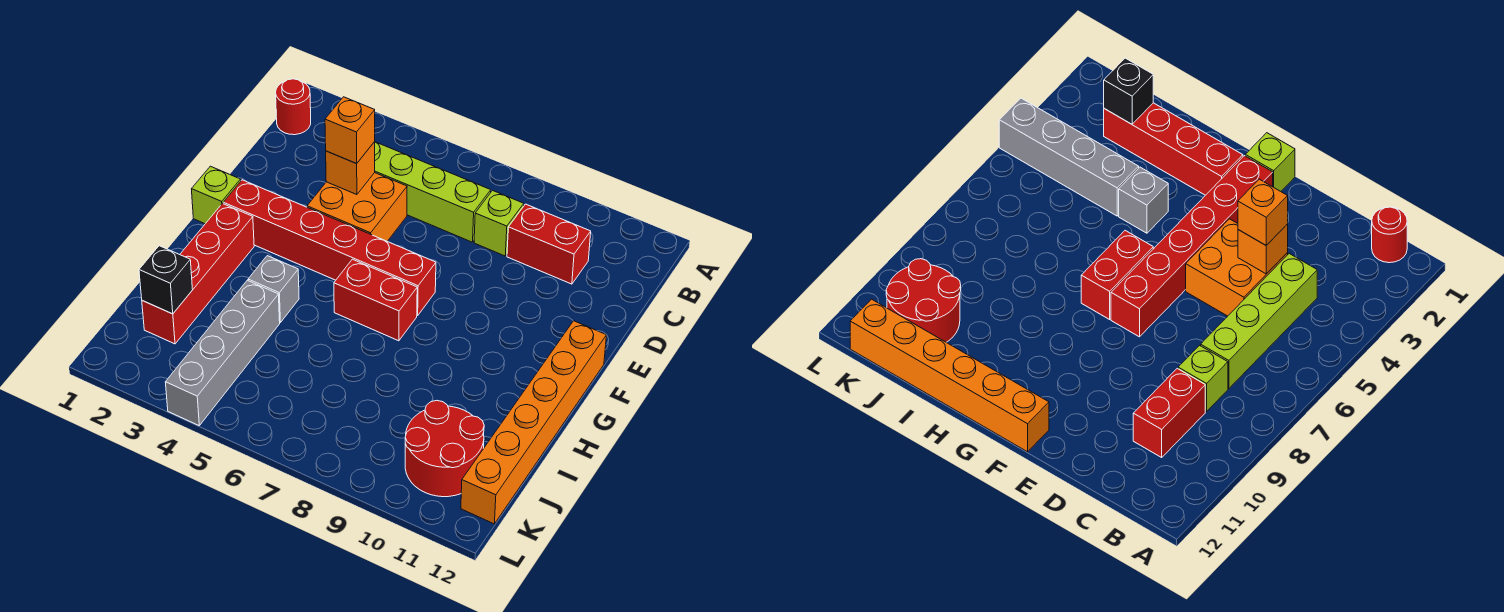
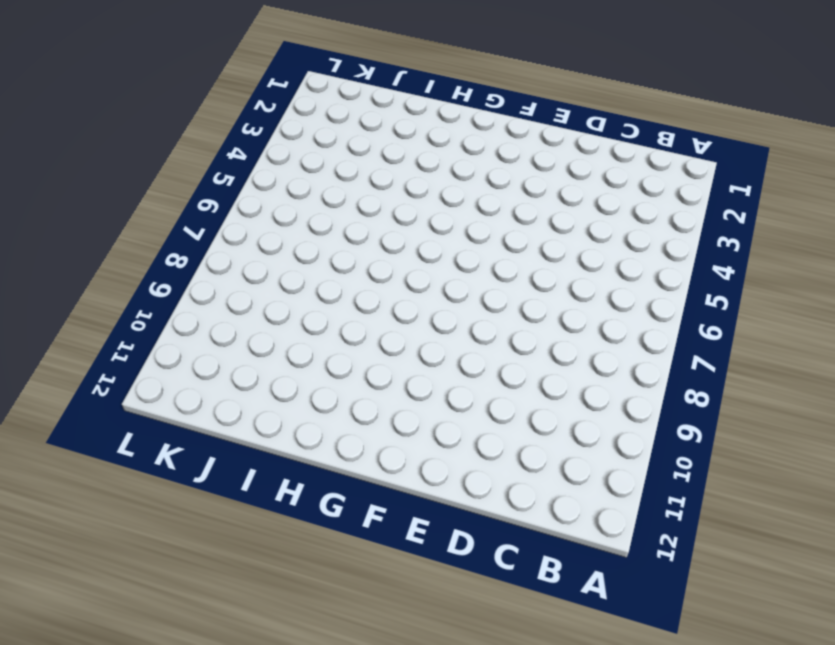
none -> red round brick B1 level 1
none -> lime brick C4:C7 level 1
none -> lime brick C8 level 1

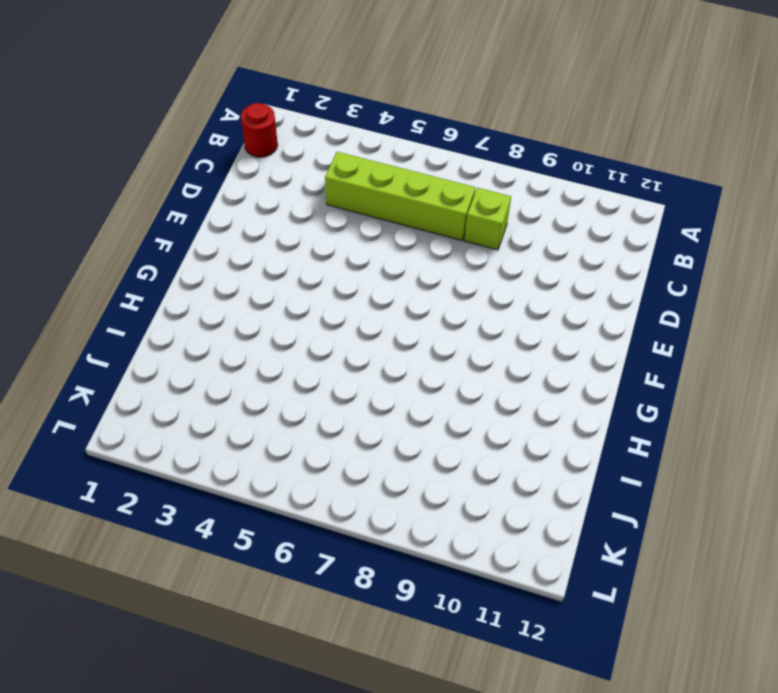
none -> red brick C9:C10 level 1
none -> orange brick D4:E5 level 1
none -> lime brick F1 level 1

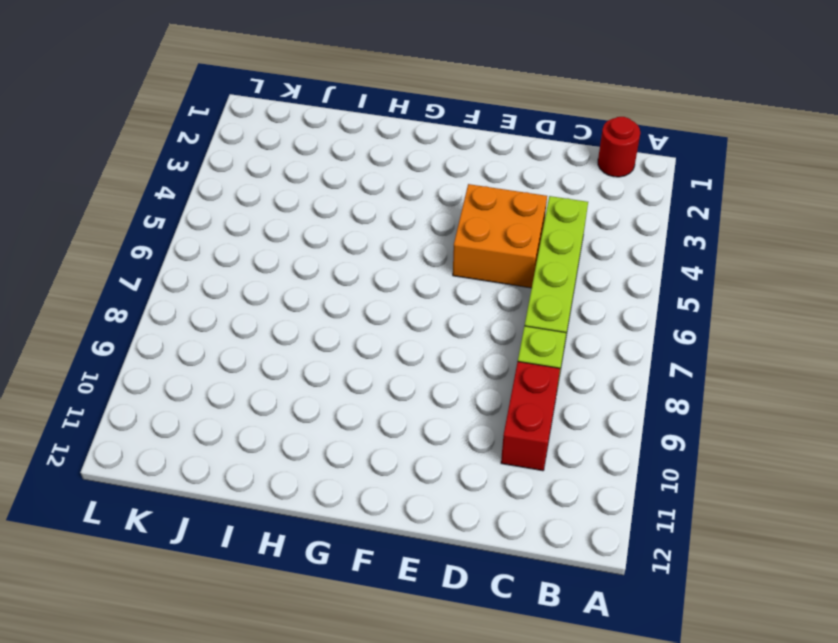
none -> lime brick F1 level 1
none -> red brick F2:F7 level 1
none -> orange brick F12:K12 level 1

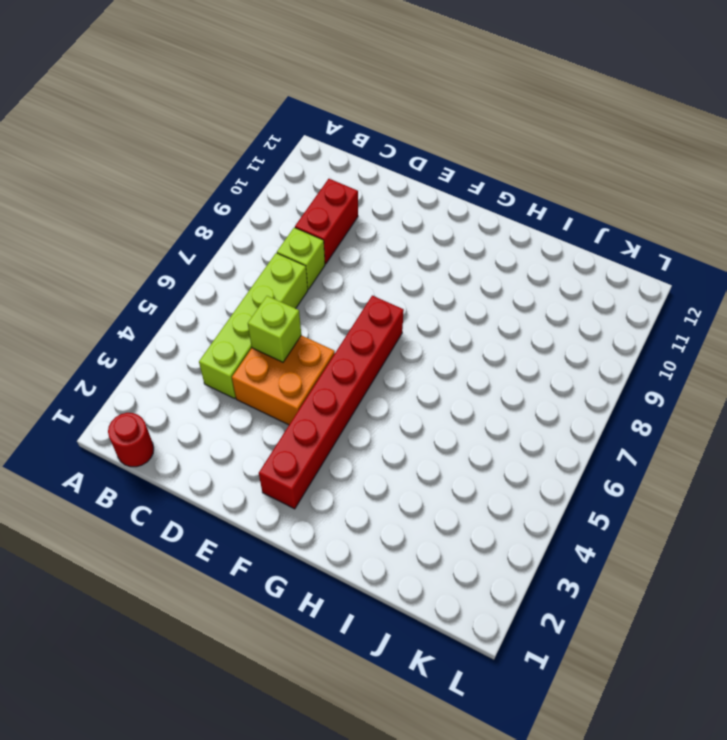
lime brick D5 level 2 -> lime brick F1 level 1
none -> orange brick F12:K12 level 1
none -> red brick G2:J2 level 1
none -> red brick G6:G7 level 1

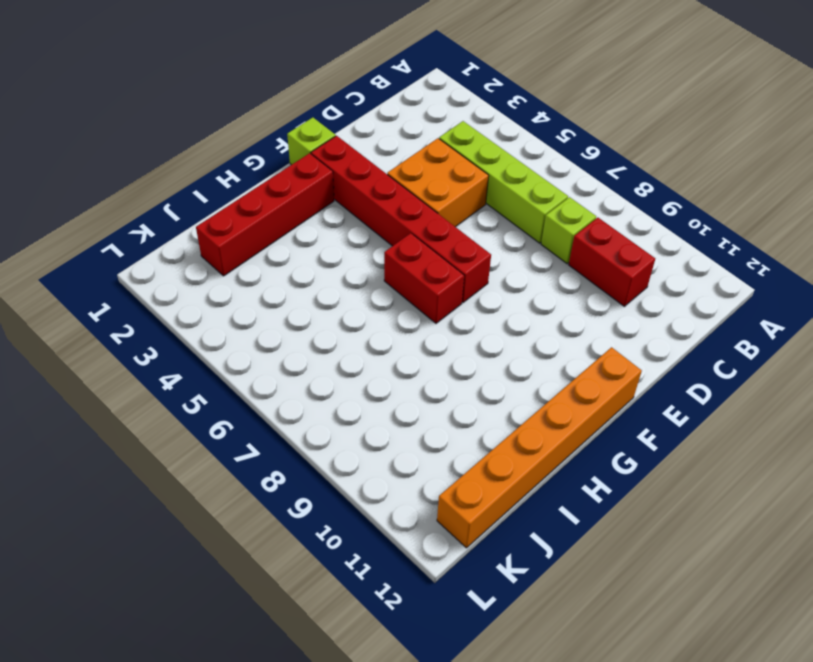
none -> red round brick B1 level 1
none -> grey brick H4 level 1
none -> grey brick I4:L4 level 1

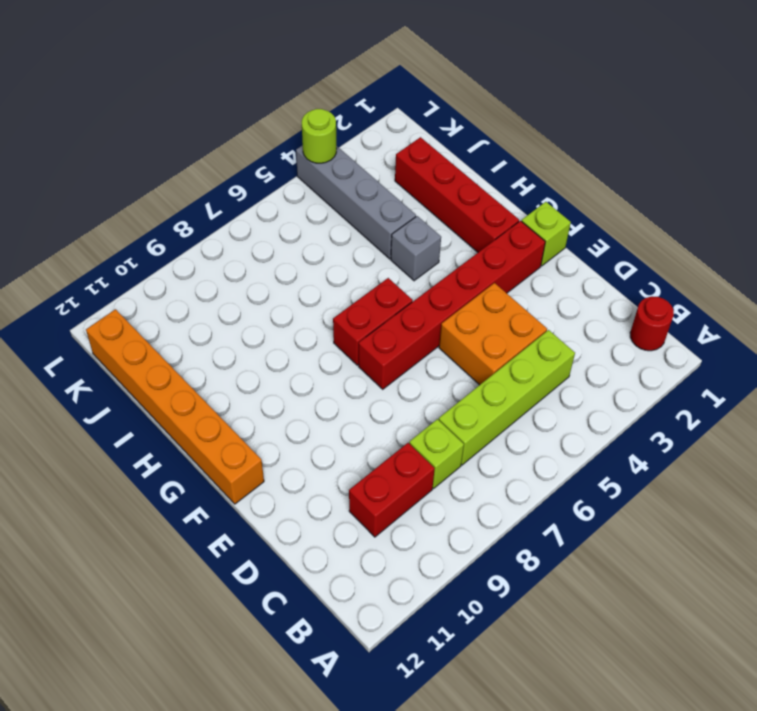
lime round brick L4 level 2 -> none
none -> red round brick J10:K11 level 1
none -> orange brick D4 level 2
none -> black brick J2 level 2

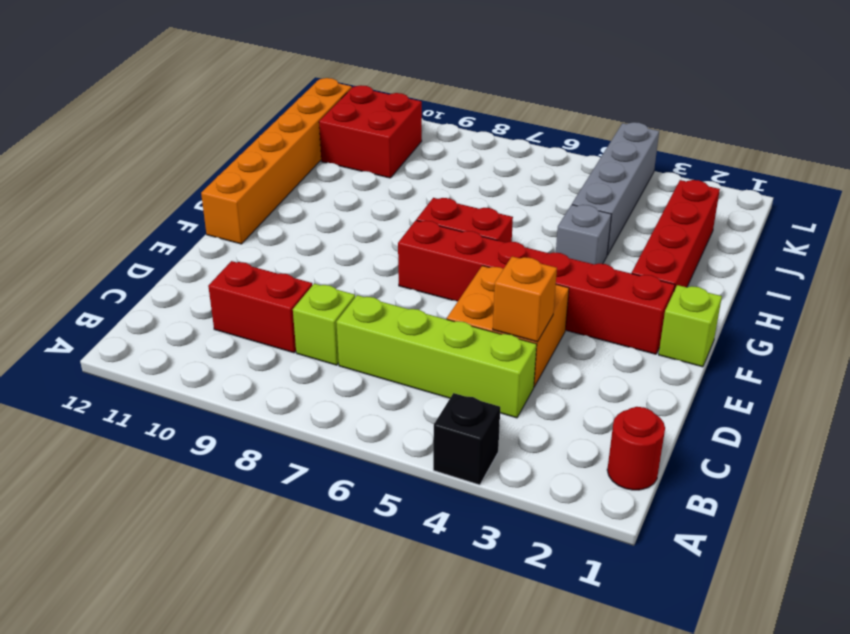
black brick A4 level 1 -> black brick J2 level 2
red brick J10:K11 level 1 -> red round brick J10:K11 level 1
none -> orange brick D4 level 3

